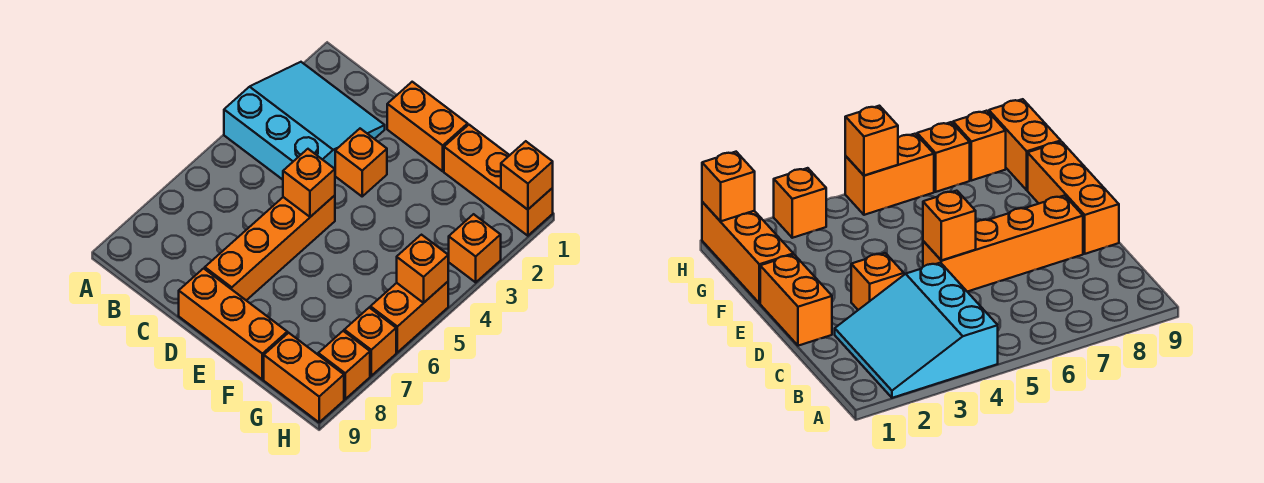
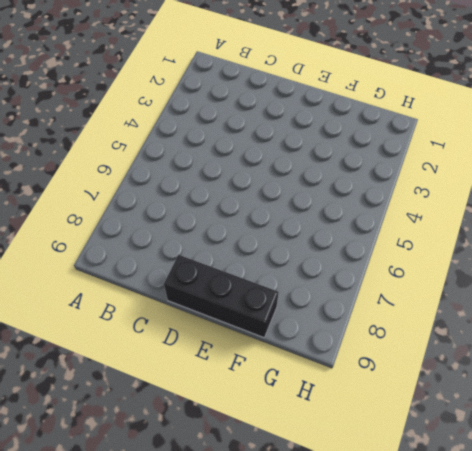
black brick D9:F9 level 1 -> orange brick D9:F9 level 1
none -> cyan slope A2:C4 level 1 top 4
none -> orange brick D1:E1 level 1
none -> orange brick D3 level 1

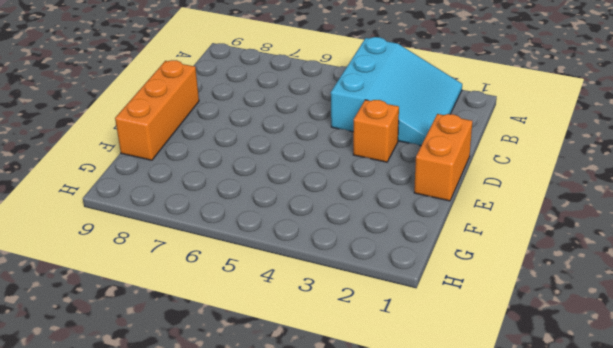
none -> orange brick D5:D8 level 1
none -> orange brick F1:H1 level 1
none -> orange brick G9:H9 level 1

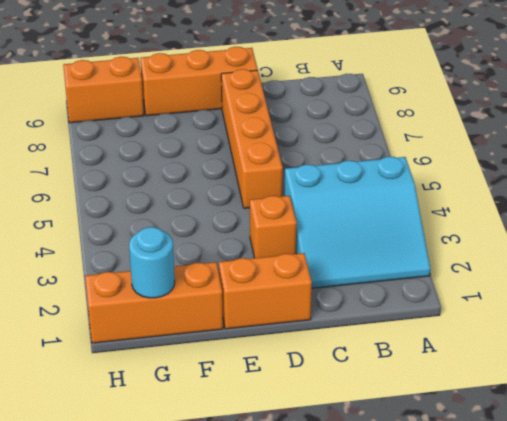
cyan round brick G1 level 2 -> none
none -> orange brick H3 level 1
none -> orange brick H5:H6 level 1
none -> orange brick H7 level 1

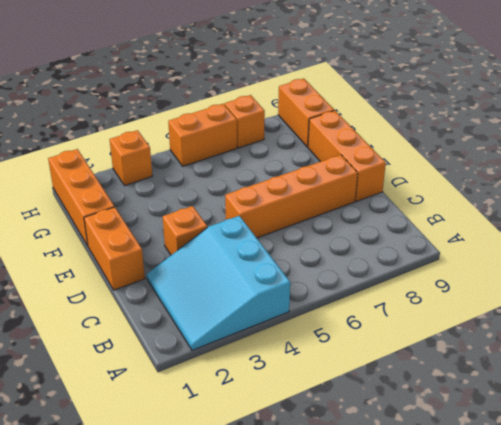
none -> orange brick H8 level 1
none -> orange brick D5 level 2
none -> orange brick H1 level 2

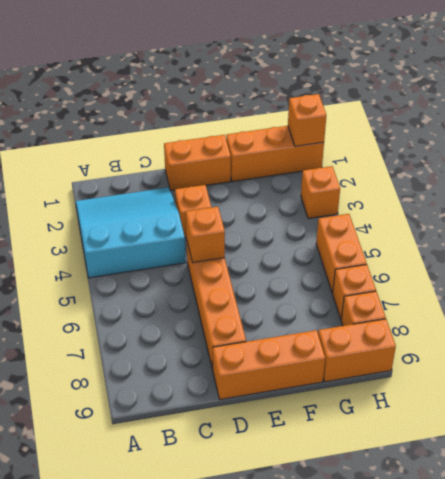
none -> orange brick H5 level 2

